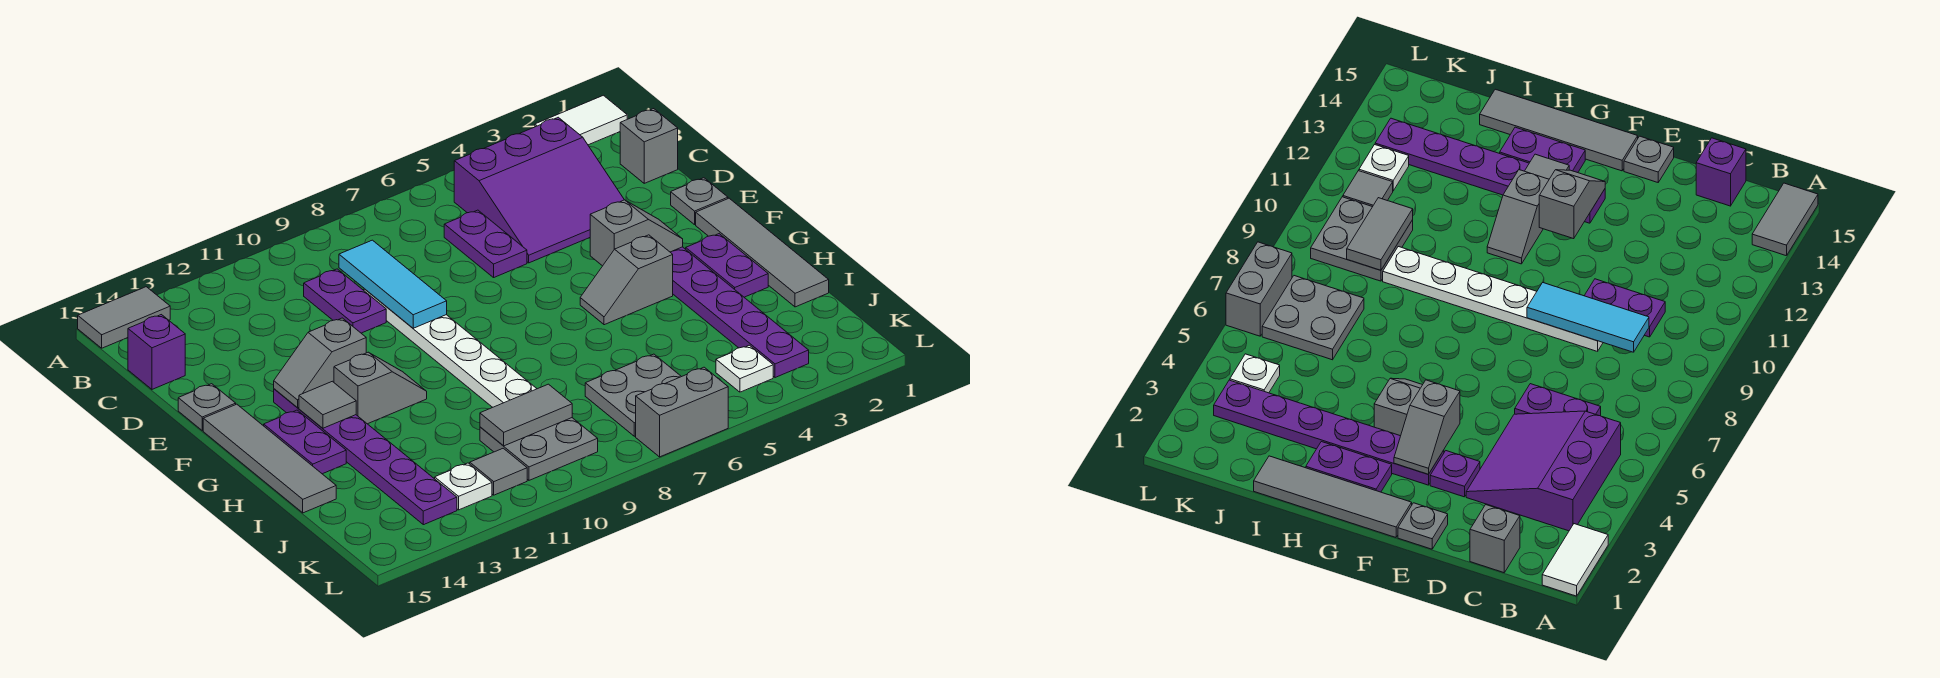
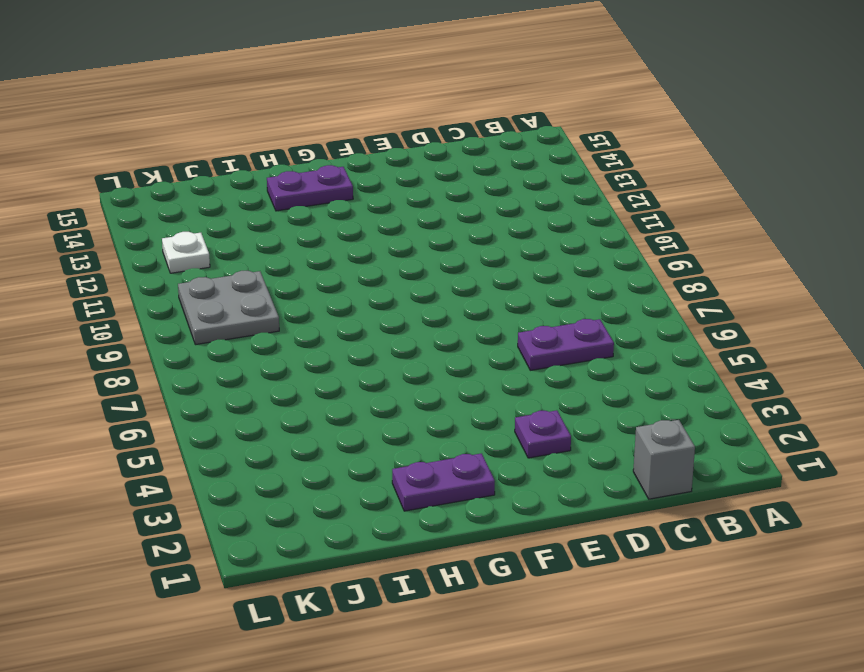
none -> white tile A1:A2 level 1
none -> grey tile A14:A15 level 1
none -> purple slope B3:D5 level 1 top B
none -> purple plate C10:D10 level 1

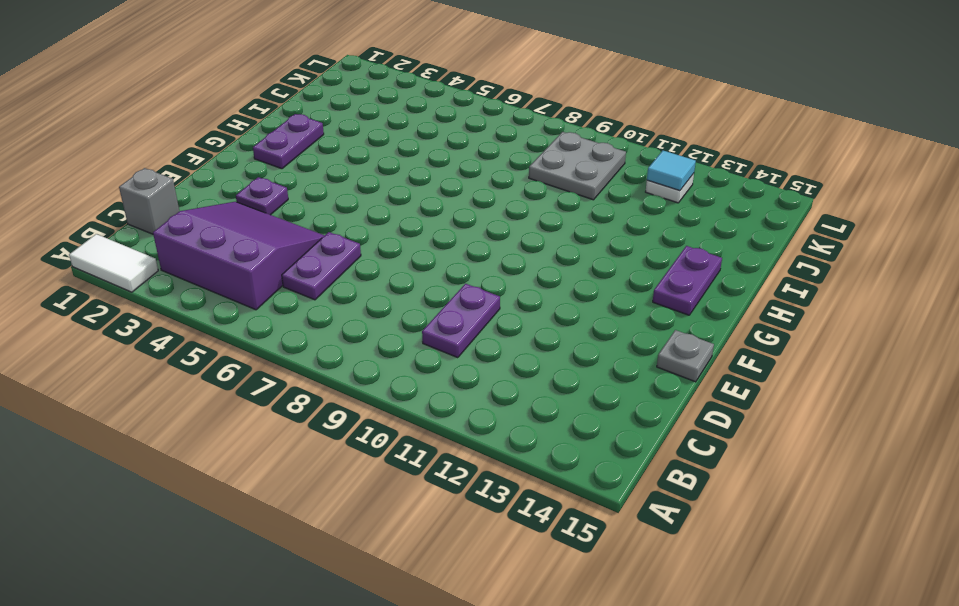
cyan tile K12 level 2 -> none
none -> grey tile A14:A15 level 1
none -> purple brick C15 level 1
none -> white plate D9:I9 level 1
none -> grey plate E1 level 1

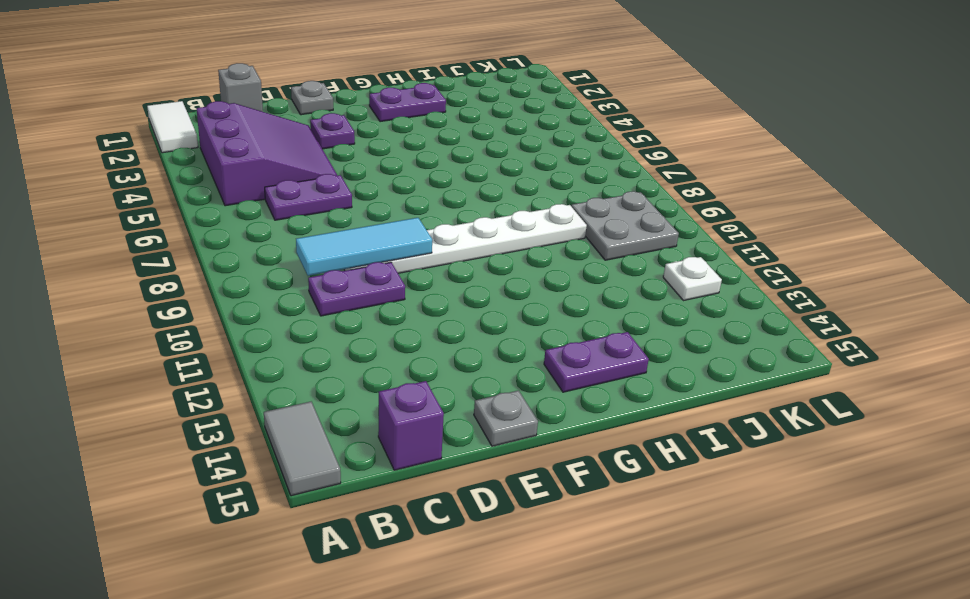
none -> grey tile F1:I1 level 1
none -> purple plate F3:K3 level 1
none -> purple plate F13:K13 level 1
none -> grey tile F15:I15 level 1

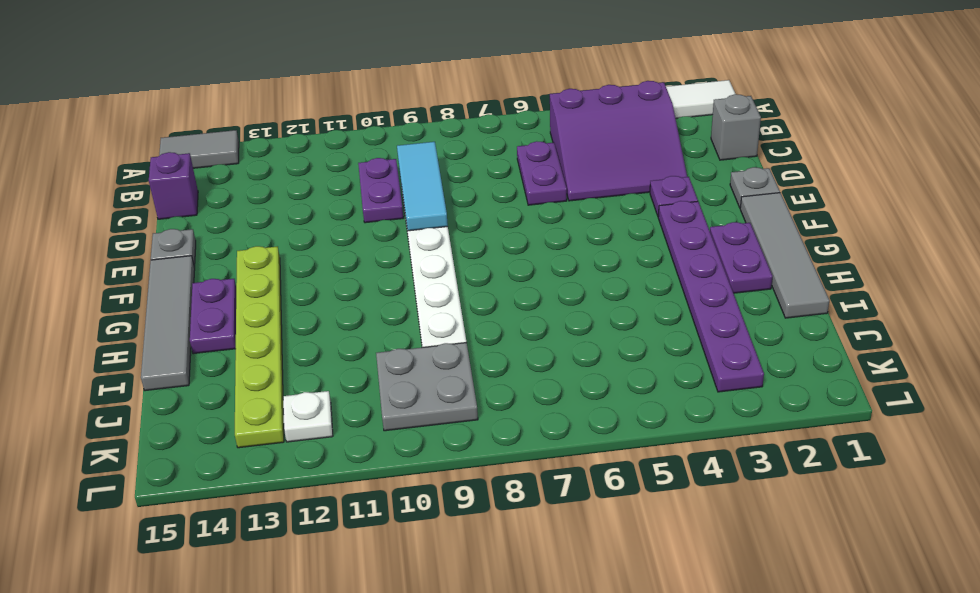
lime plate F13:K13 level 1 -> purple plate F13:K13 level 1
none -> grey slope G4:G5 level 1 top 4
none -> grey slope G11:G12 level 1 top 12
none -> grey plate J6:K7 level 1
none -> white plate K4 level 1

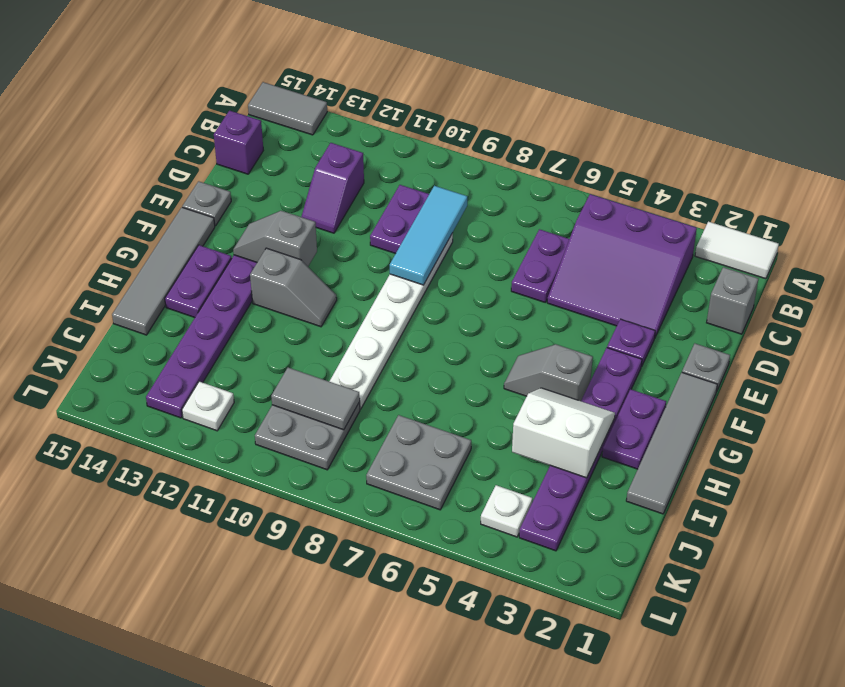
purple slope C12:D12 level 1 top C -> none
white slope H3:I4 level 2 top I -> none
none -> grey tile K11 level 1
none -> grey brick L6:L7 level 1
none -> grey slope F3:F4 level 2 top 4
none -> grey tile G13 level 2

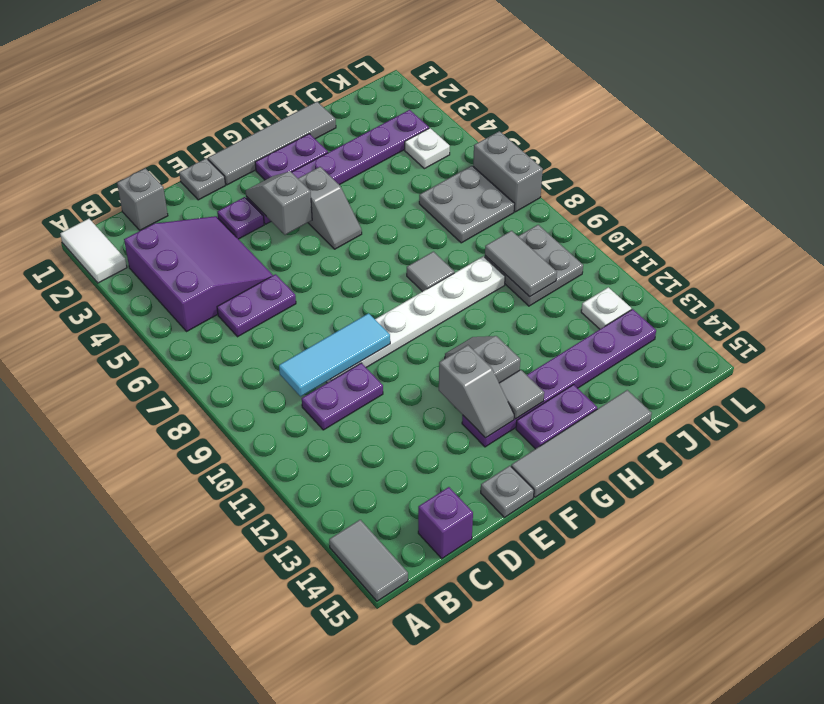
grey tile H8 level 1 -> grey tile K11 level 1

